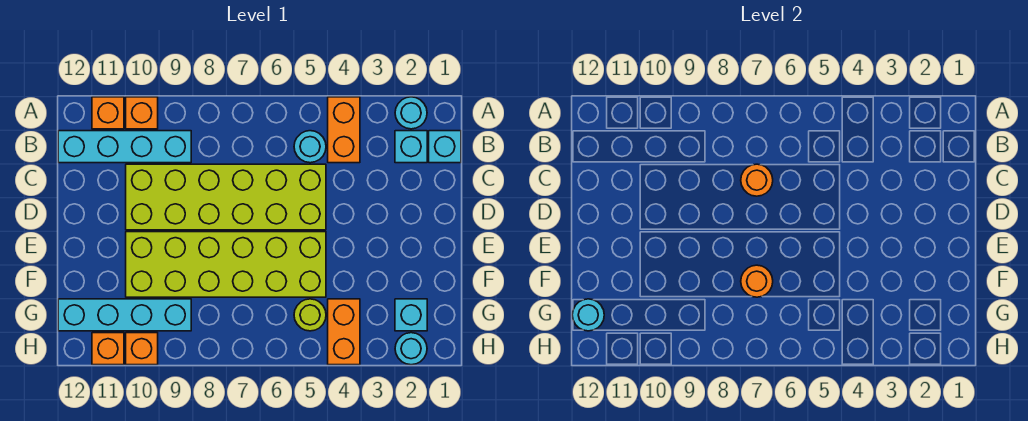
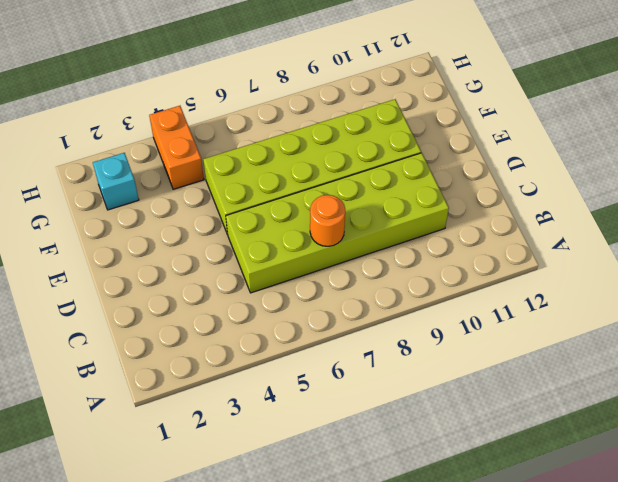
none -> cyan round brick A2 level 1
none -> orange brick A4:B4 level 1
none -> orange brick A10 level 1

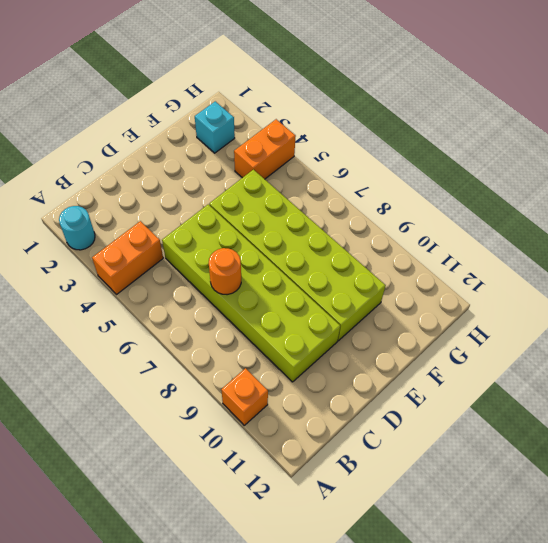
none -> orange brick A11 level 1
none -> cyan brick B1 level 1
none -> cyan brick B2 level 1

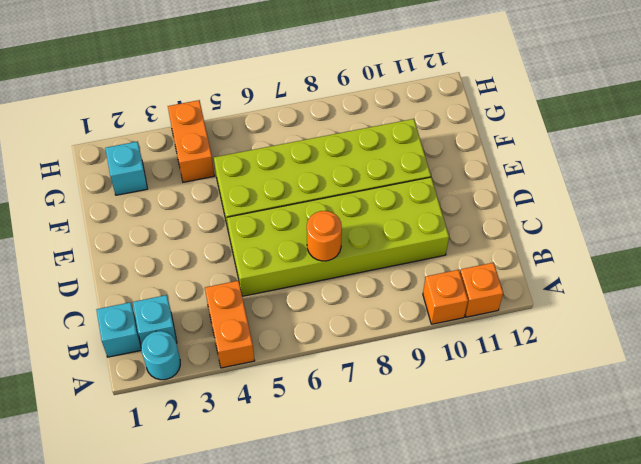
none -> cyan round brick B5 level 1
none -> cyan brick B9:B12 level 1
none -> lime round brick G5 level 1

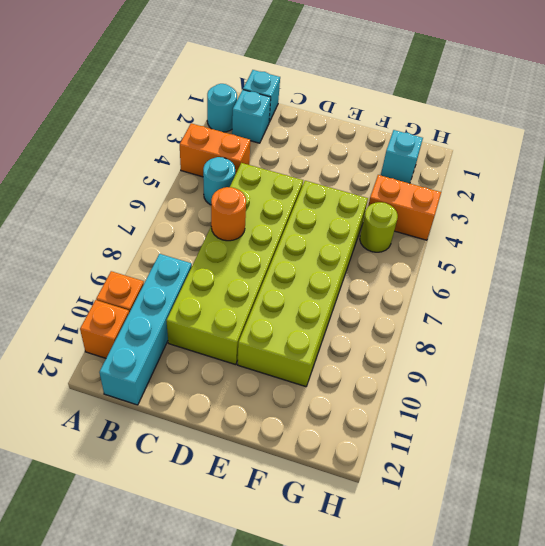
none -> cyan brick G9:G12 level 1
none -> cyan round brick H2 level 1
none -> orange brick H10 level 1

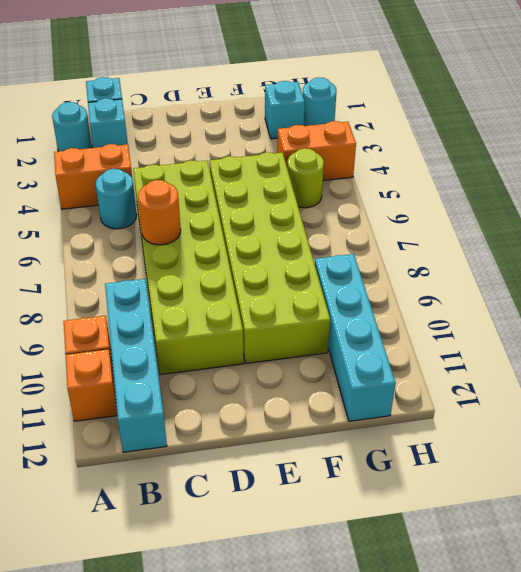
none -> orange brick H10 level 1
none -> orange brick H11 level 1
none -> orange round brick F7 level 2

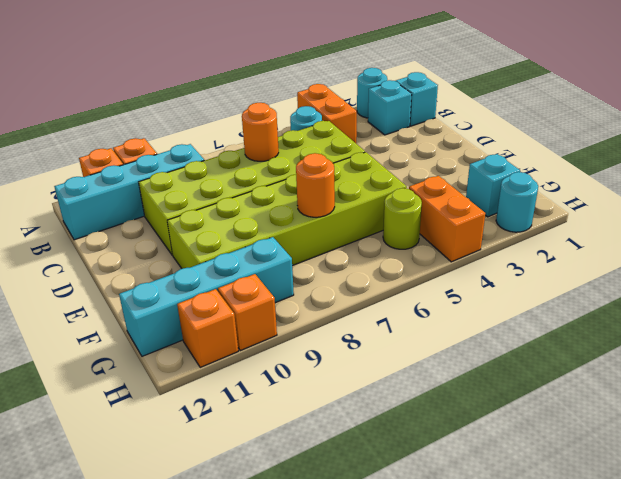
none -> cyan round brick G12 level 2

